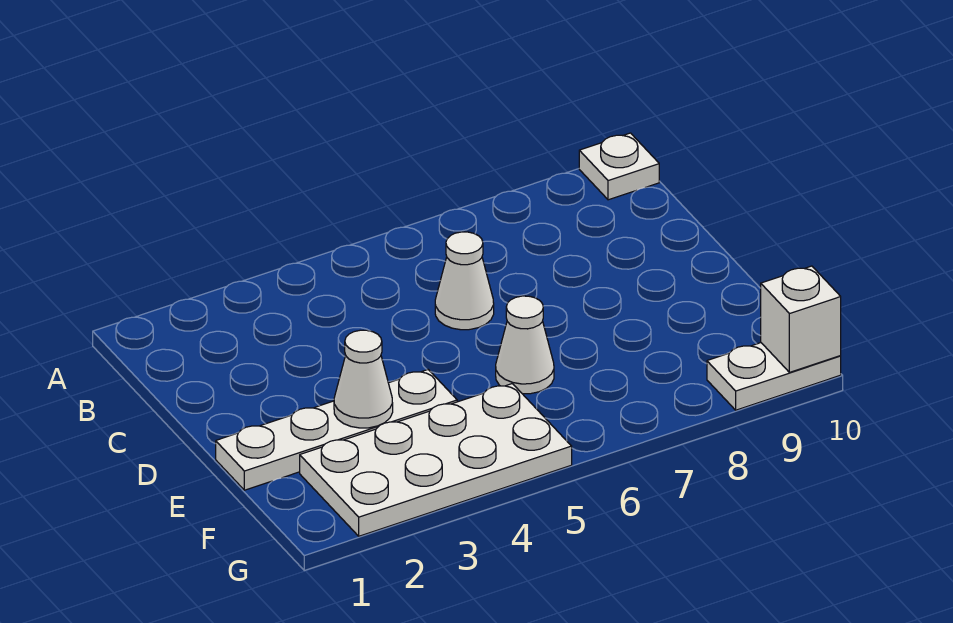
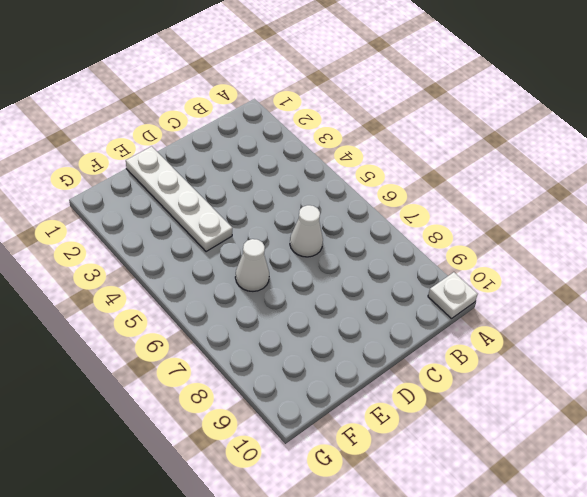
none -> white plate F2:G5 level 1
none -> white plate G9:G10 level 1

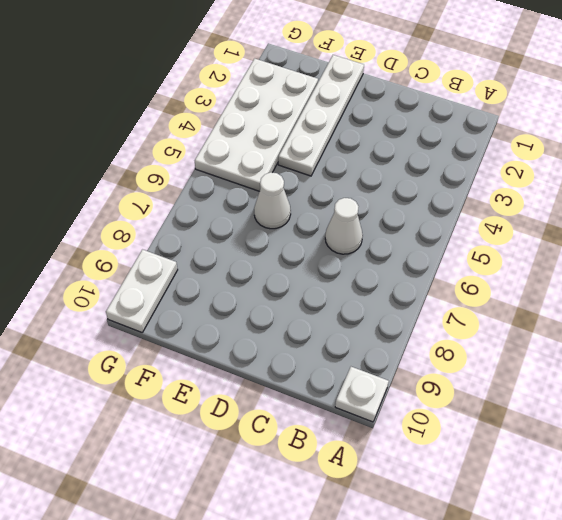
none -> white cone E3 level 2
none -> white brick G10 level 2

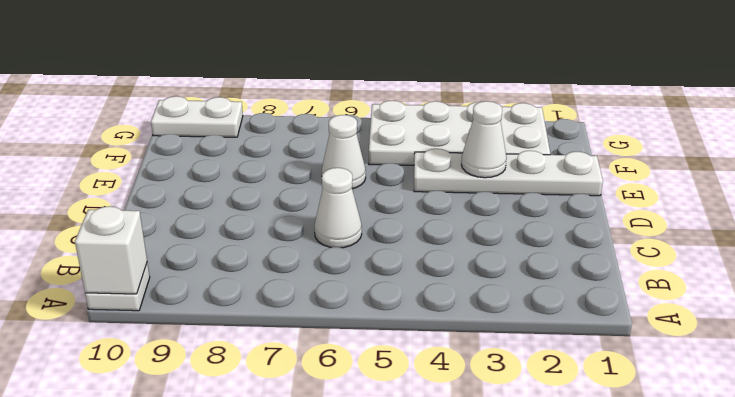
white brick A10 level 2 -> white brick G10 level 2

